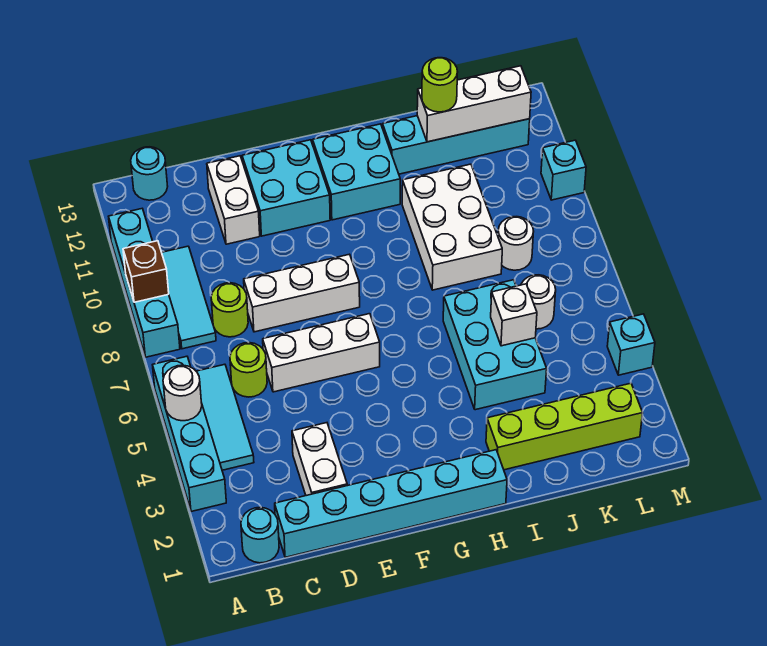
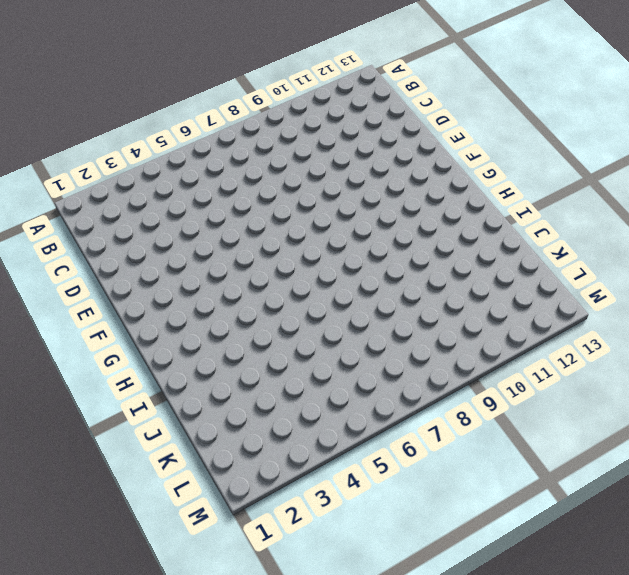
none -> cyan brick A3:A6 level 1
none -> cyan brick A8:A11 level 1
none -> cyan round brick B1 level 1

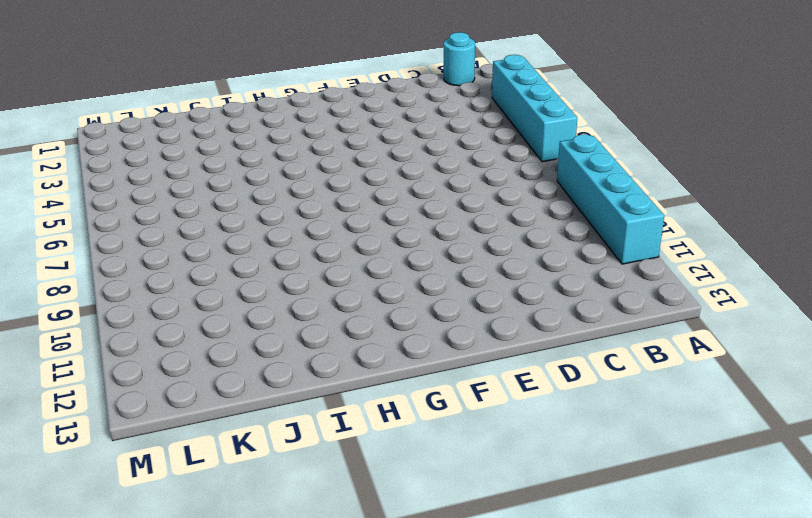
none -> cyan tile B4:B6 level 1
none -> cyan tile B8:B10 level 1
none -> cyan round brick B13 level 1

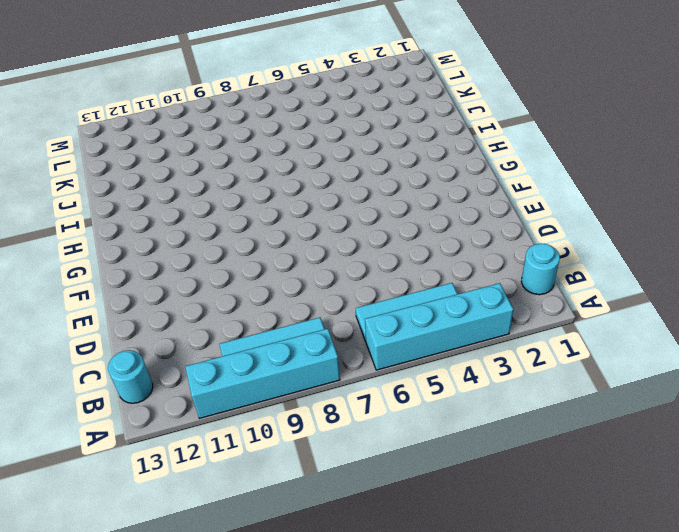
none -> cyan brick C1:H1 level 1
none -> lime round brick C6 level 1
none -> lime round brick C8 level 1

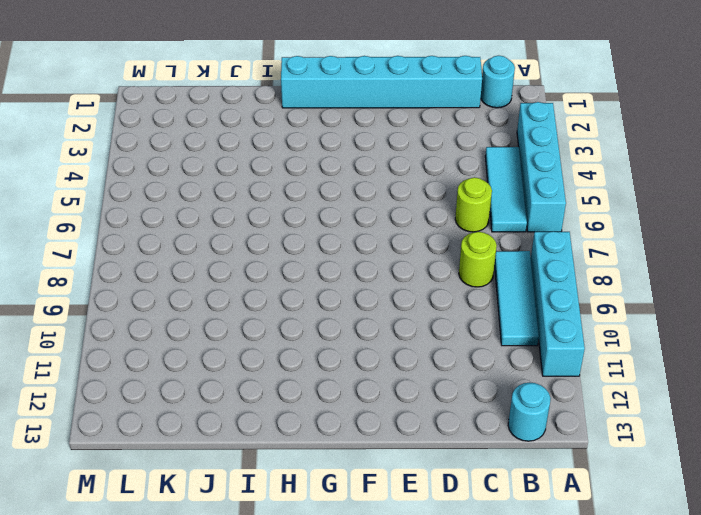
none -> white brick D2:D3 level 1
none -> white brick D6:F6 level 1
none -> white brick D8:F8 level 1

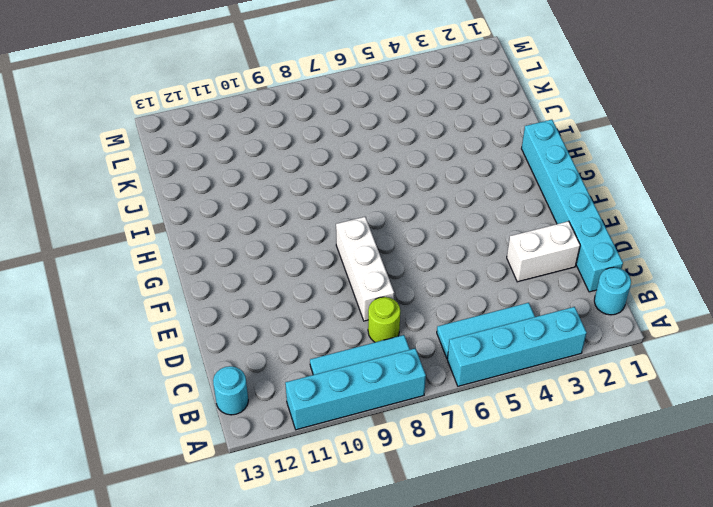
none -> lime round brick C6 level 1
none -> white brick D6:F6 level 1
none -> white brick D11:D12 level 1

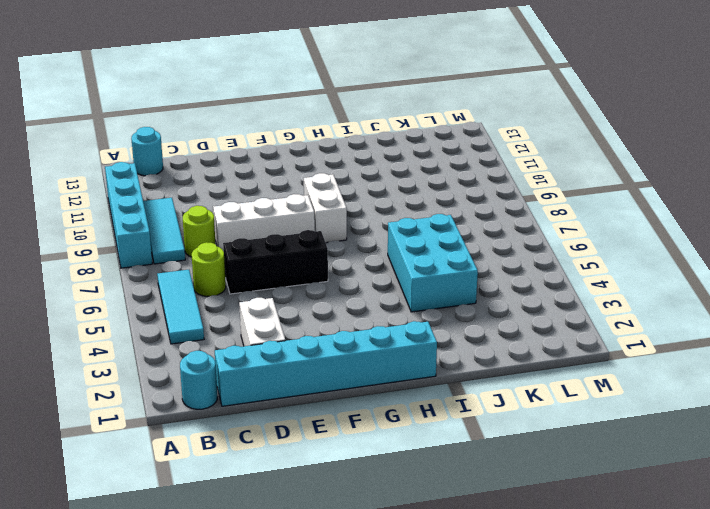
black brick D6:F6 level 1 -> white brick D6:F6 level 1
white brick G8:G9 level 1 -> white brick D11:D12 level 1
none -> cyan brick A3:A6 level 1
none -> cyan brick E11:F12 level 1
none -> cyan brick G11:H12 level 1

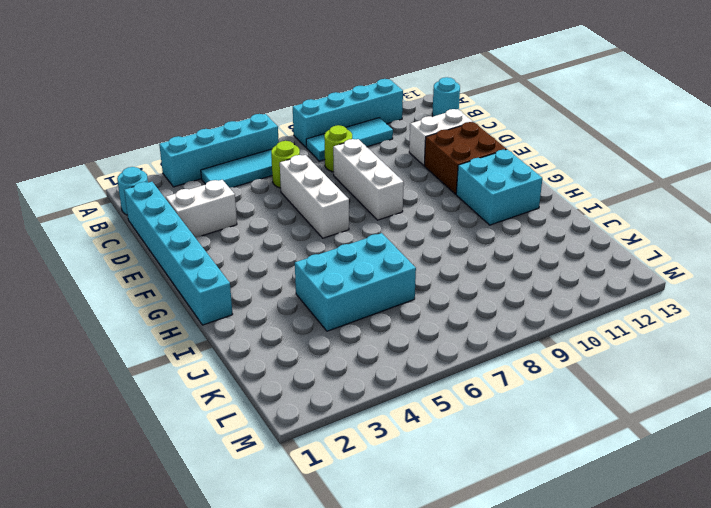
brown brick E11:F12 level 1 -> cyan brick E11:F12 level 1
none -> lime brick I2:L2 level 1
none -> white brick I8:J10 level 1
none -> cyan brick I12:L12 level 1

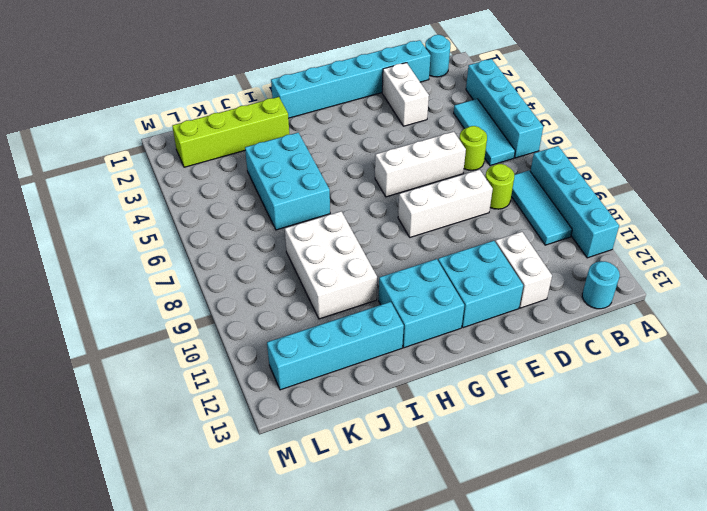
none -> white round brick K6 level 1
none -> white round brick K8 level 1
none -> cyan brick M4 level 1

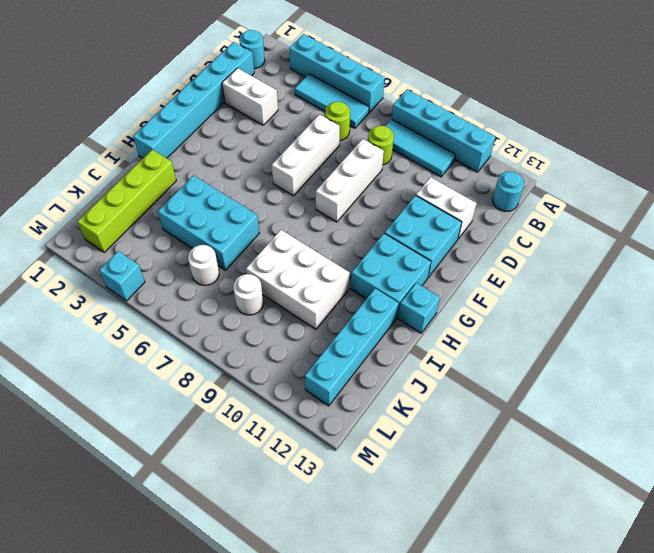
cyan brick H13 level 1 -> cyan brick M10 level 1
none -> white round brick A5 level 2
none -> brown brick A9 level 2
none -> white brick J5 level 2

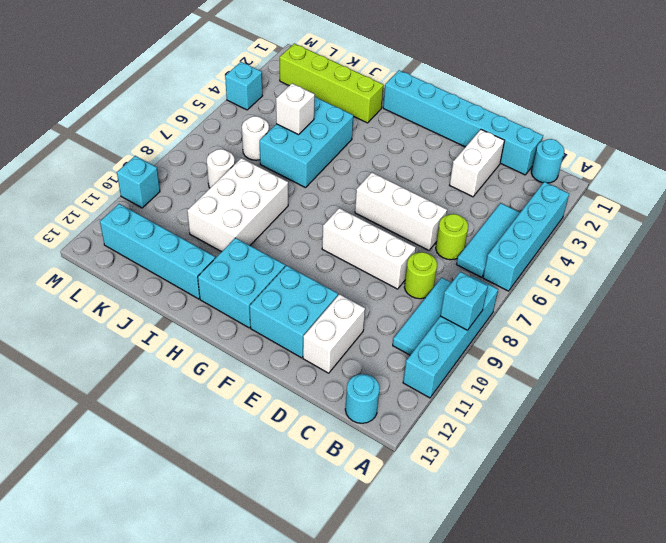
cyan brick A9 level 2 -> brown brick A9 level 2
none -> white round brick A5 level 2
none -> white brick J12:L12 level 2
none -> lime round brick J12 level 3

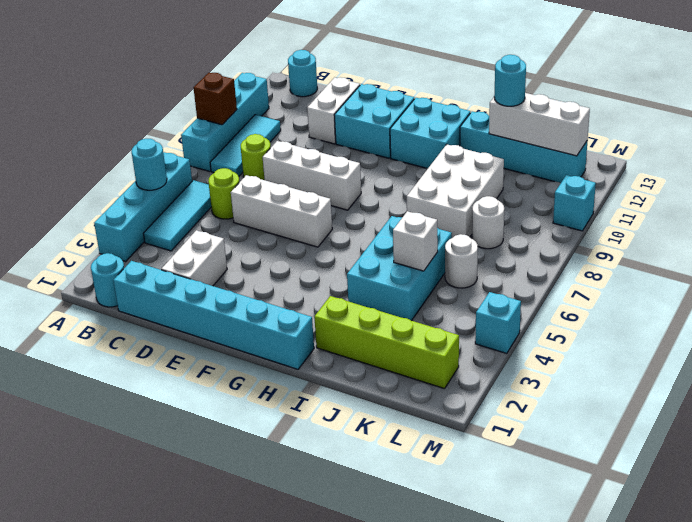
cyan round brick A5 level 2 -> white round brick A5 level 2
cyan round brick J12 level 3 -> lime round brick J12 level 3

